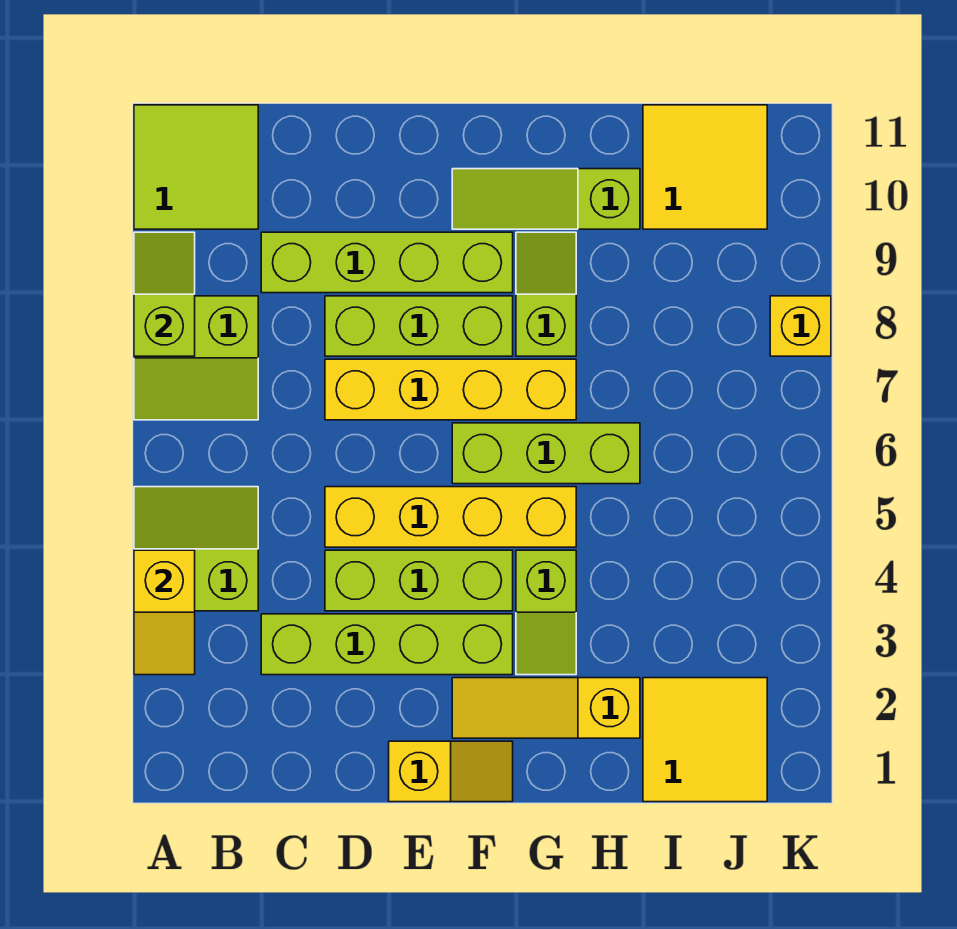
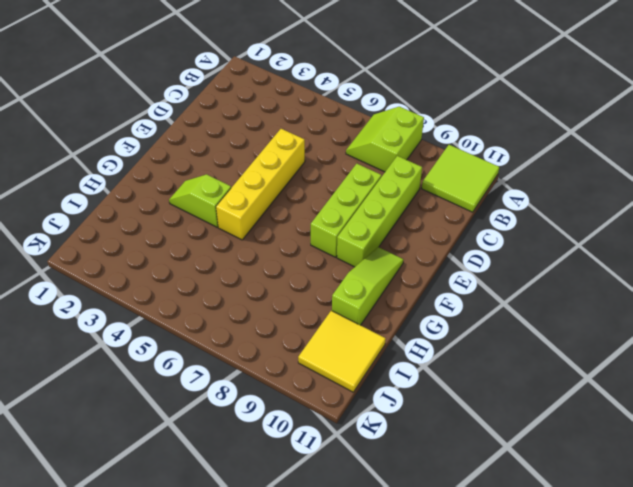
none -> lime slope A4:B5 level 1 top 4
none -> lime brick C3:F3 level 1
none -> lime brick D4:F4 level 1

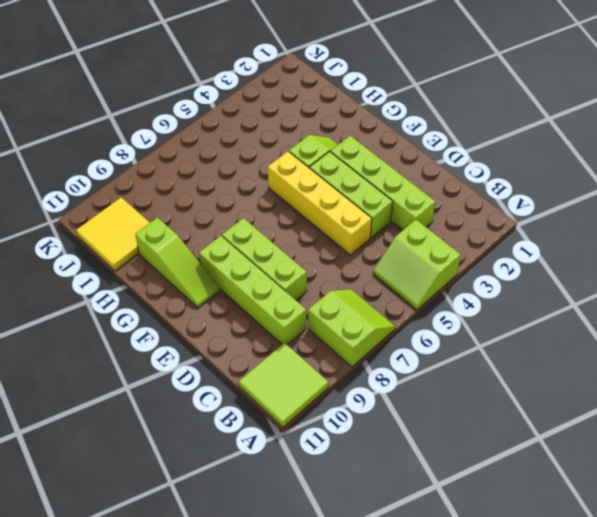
none -> yellow brick D7:G7 level 1
none -> yellow slope E1:F1 level 1 top E
none -> yellow slope F2:H2 level 1 top H

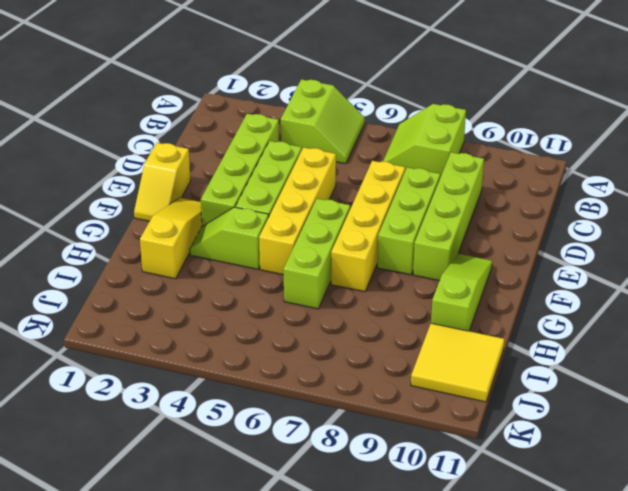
none -> lime tile A10:B11 level 1
none -> lime slope G8:G9 level 1 top 8
none -> yellow tile I1:J2 level 1

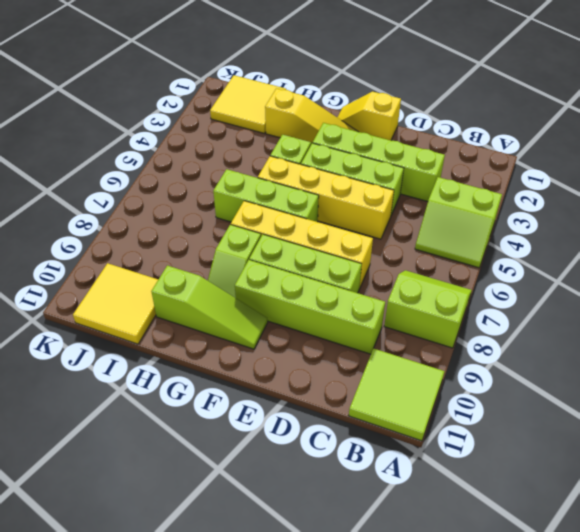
none -> yellow brick K8 level 1
none -> yellow slope A3:A4 level 2 top 4
none -> lime slope A8:A9 level 2 top 8

